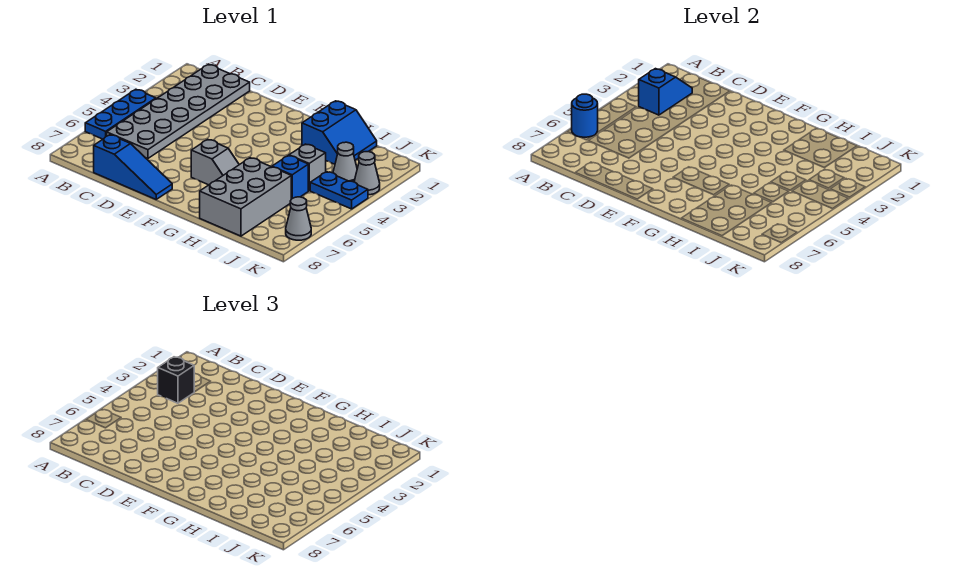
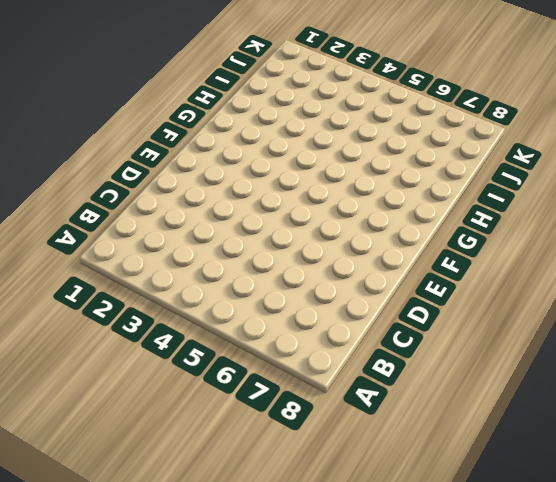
none -> blue plate A4:A6 level 1
none -> grey plate B1:C6 level 1
none -> blue slope C8:E8 level 1 top C

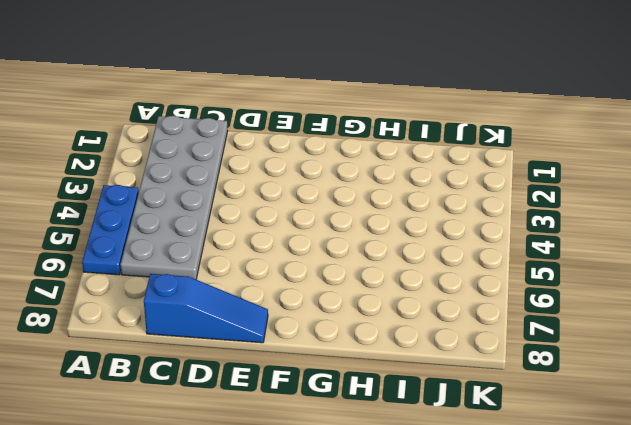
none -> grey slope F6:G6 level 1 top F
none -> blue slope H1:I2 level 1 top H
none -> grey brick H6:I8 level 1

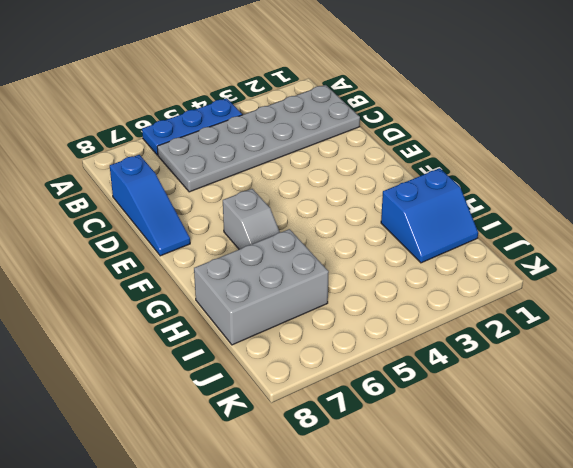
none -> grey brick I4 level 1
none -> blue brick I5 level 1
none -> grey cone J3 level 1

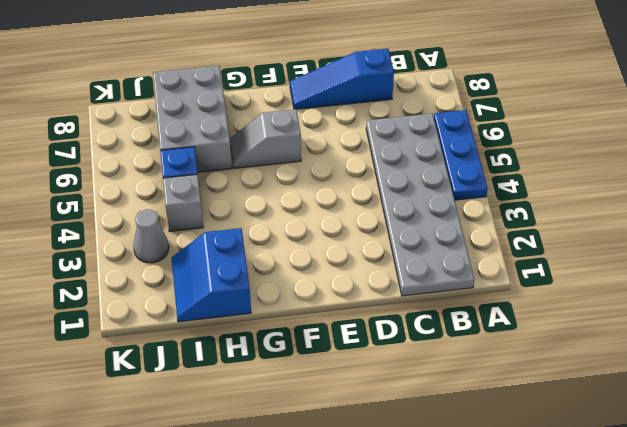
none -> blue plate J4:K4 level 1
none -> grey cone K3 level 1
none -> grey cone K7 level 1

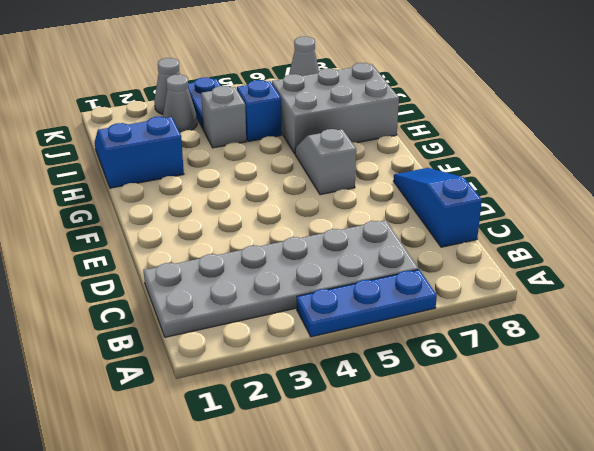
none -> blue round brick A6 level 2
none -> blue slope B2:B3 level 2 top 3
none -> black brick B3 level 3

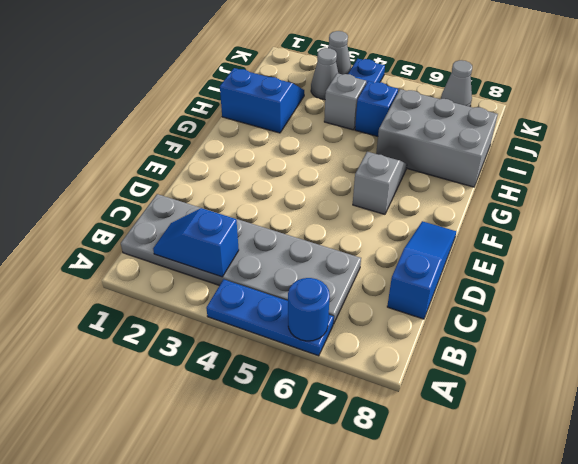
none -> black brick B3 level 3

